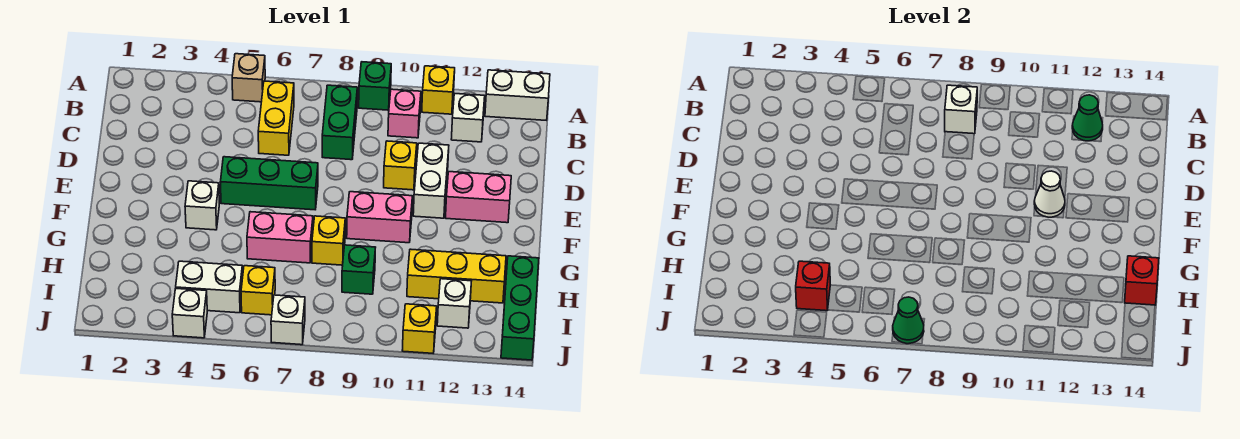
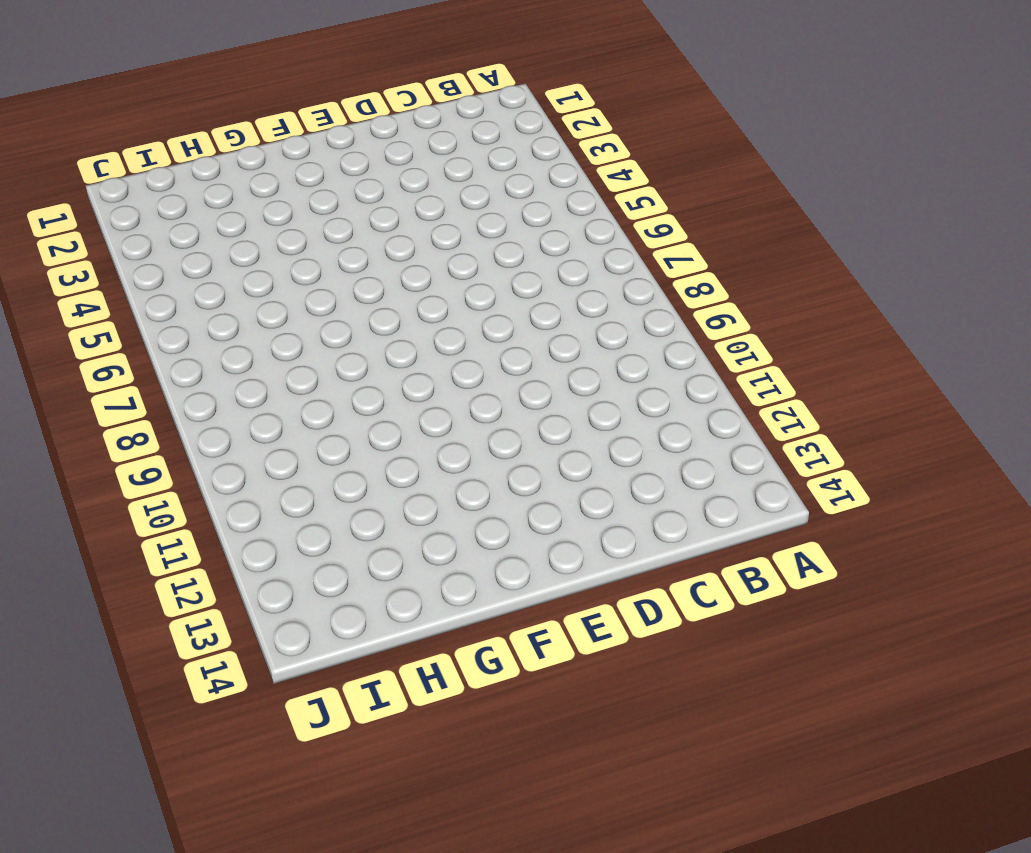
none -> tan brick A5 level 1
none -> green brick A9 level 1
none -> yellow brick A11 level 1
none -> white brick A13:A14 level 1

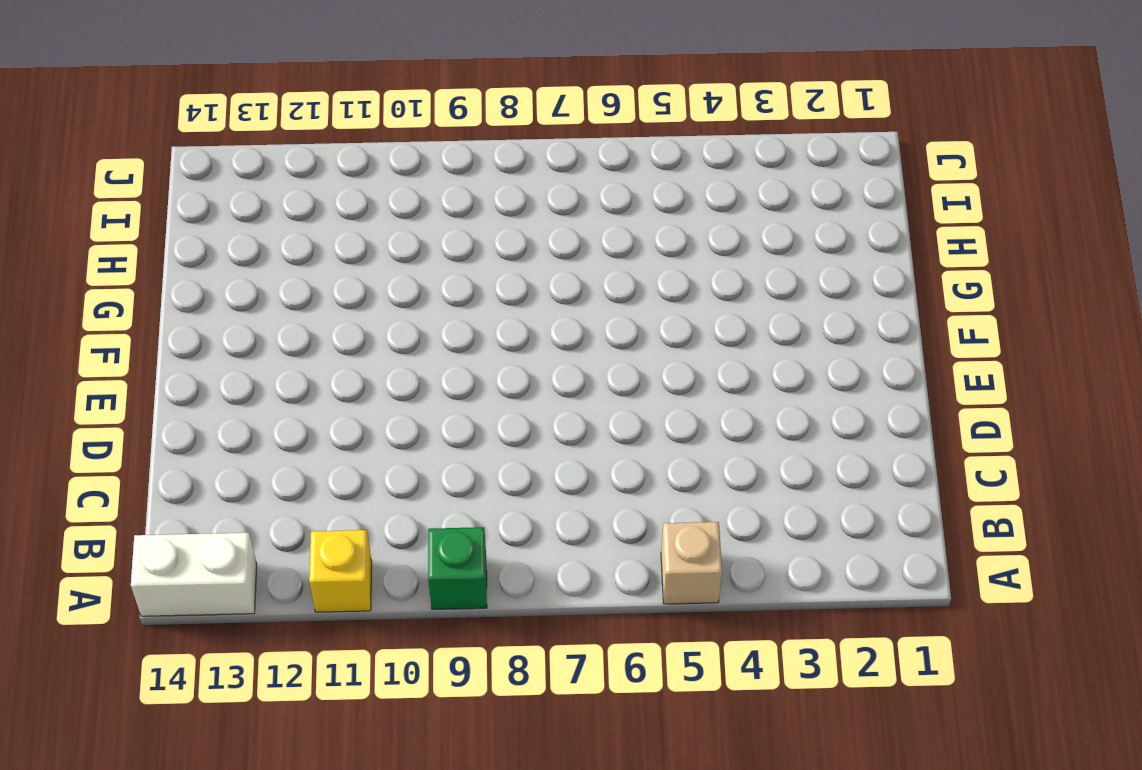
none -> yellow brick B6:C6 level 1
none -> green brick B8:C8 level 1
none -> pink brick B10 level 1
none -> white brick B12 level 1

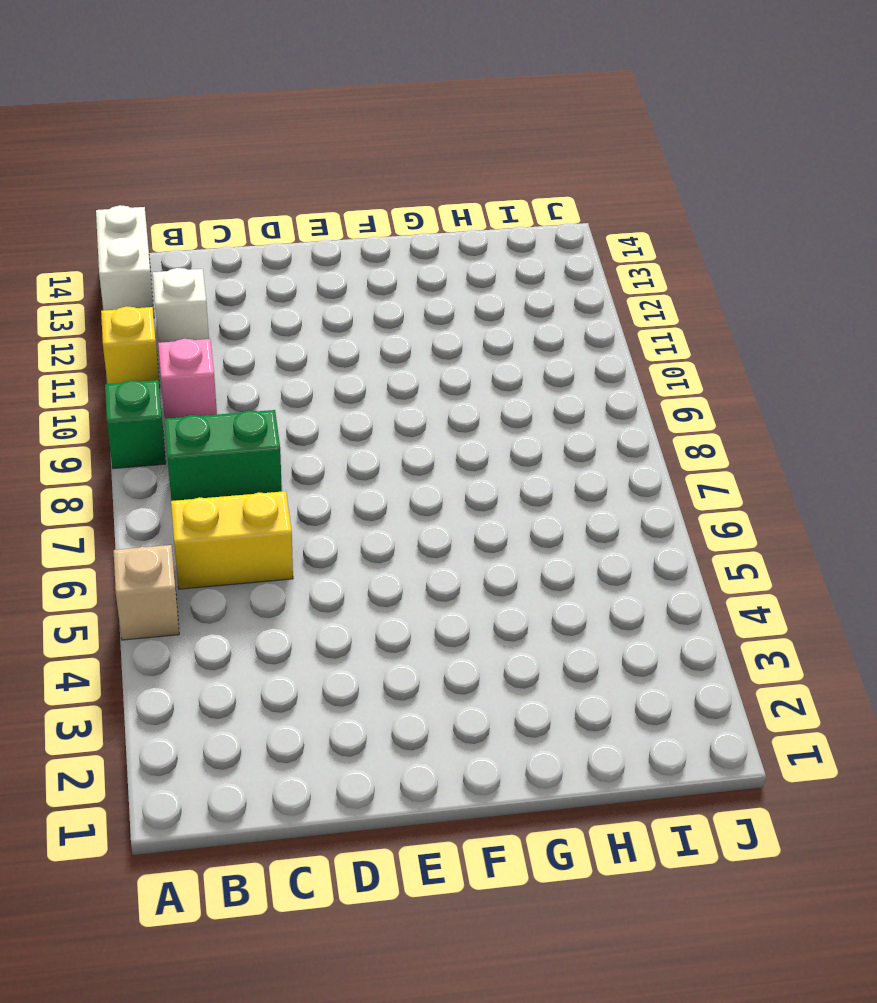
none -> yellow brick D10 level 1
none -> white brick D11:E11 level 1
none -> green brick E5:E7 level 1
none -> pink brick E12:E13 level 1

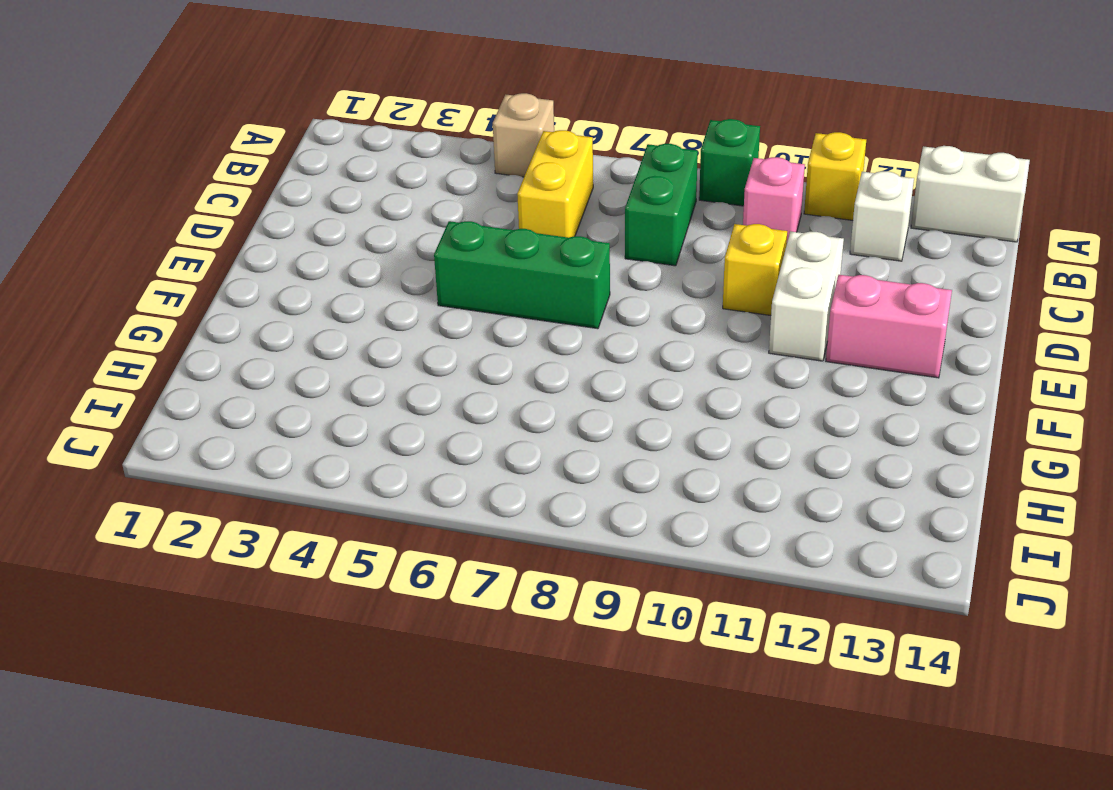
none -> white brick F4 level 1
none -> pink brick F9:F10 level 1
none -> pink brick G6:G7 level 1
none -> yellow brick G8 level 1

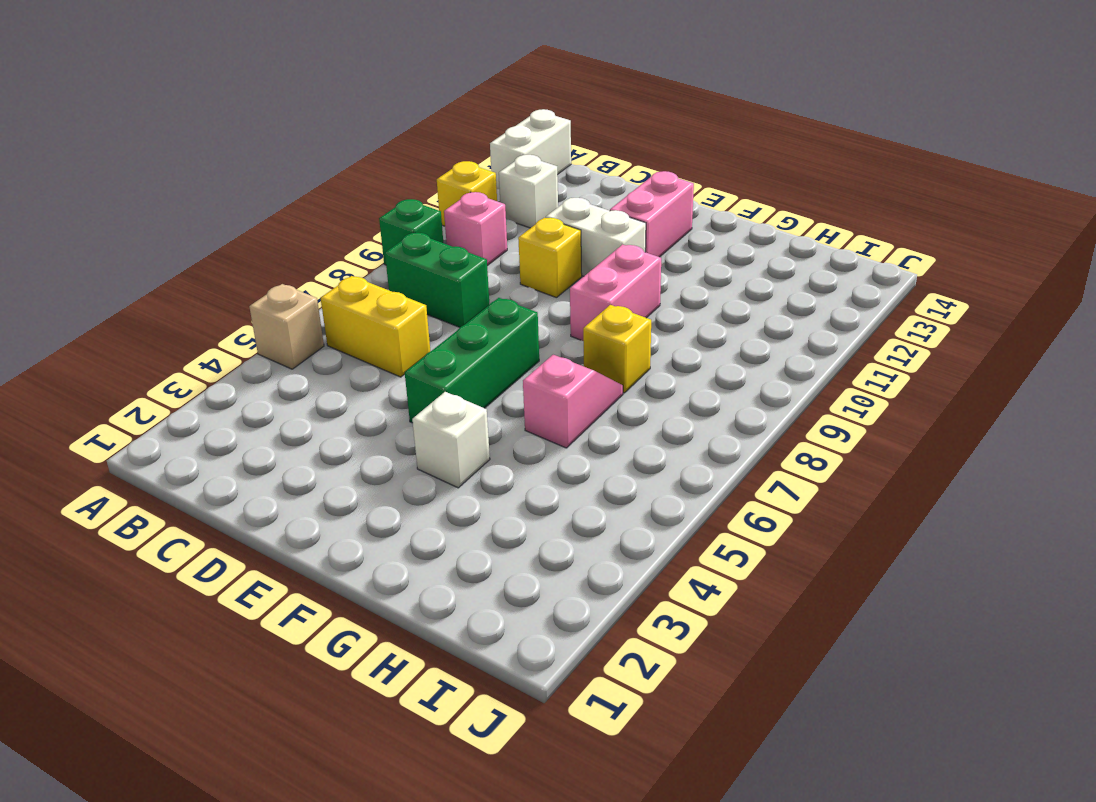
pink slope G6:G7 level 1 top 6 -> pink brick G6:G7 level 1
none -> green brick H9 level 1
none -> yellow brick H11:H13 level 1
none -> green brick H14:J14 level 1
none -> white brick I4:I5 level 1

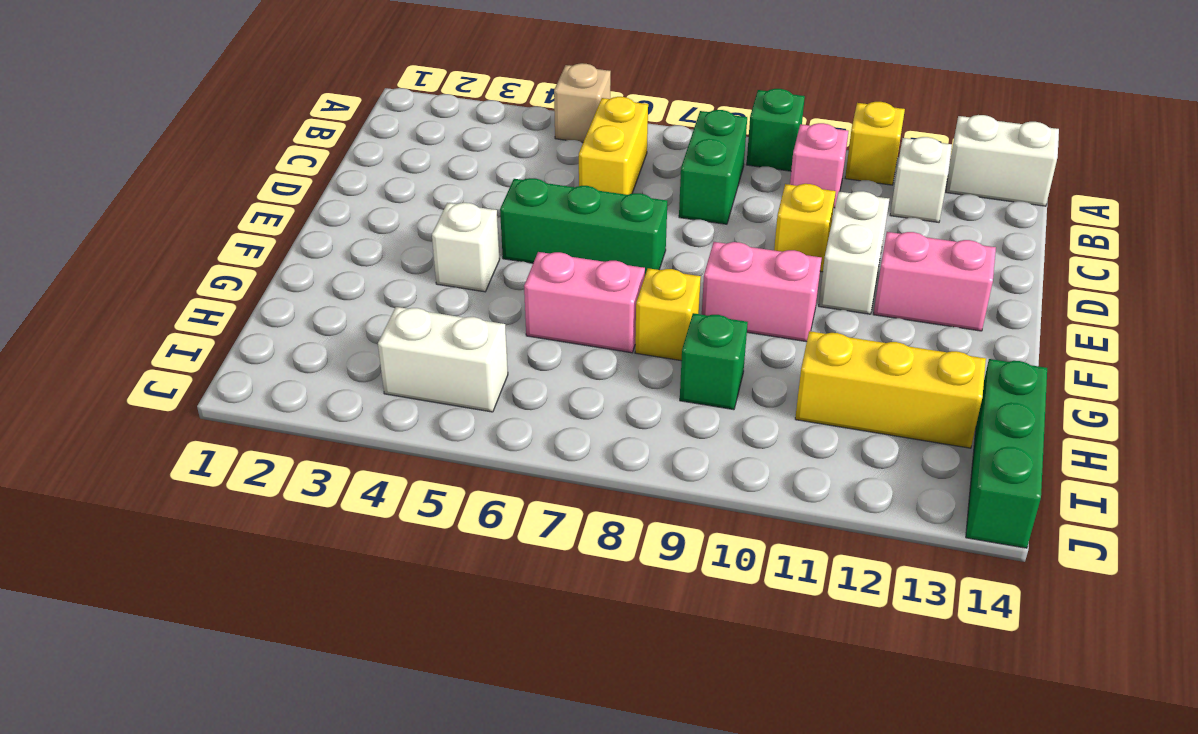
none -> yellow brick I6 level 1
none -> white brick I12 level 1
none -> white brick J4 level 1
none -> white brick J7 level 1

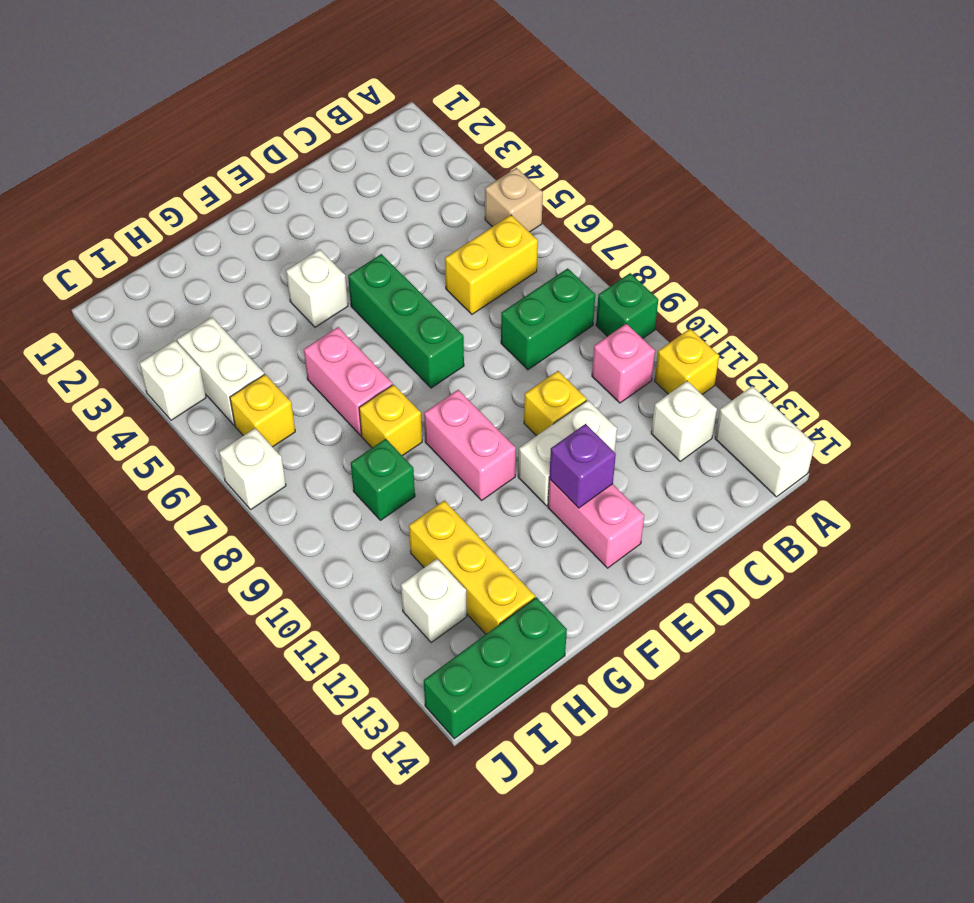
purple brick E12 level 2 -> none
none -> yellow brick J11 level 1
none -> white brick B8 level 2
none -> green cone B12 level 2
none -> white cone E11 level 2

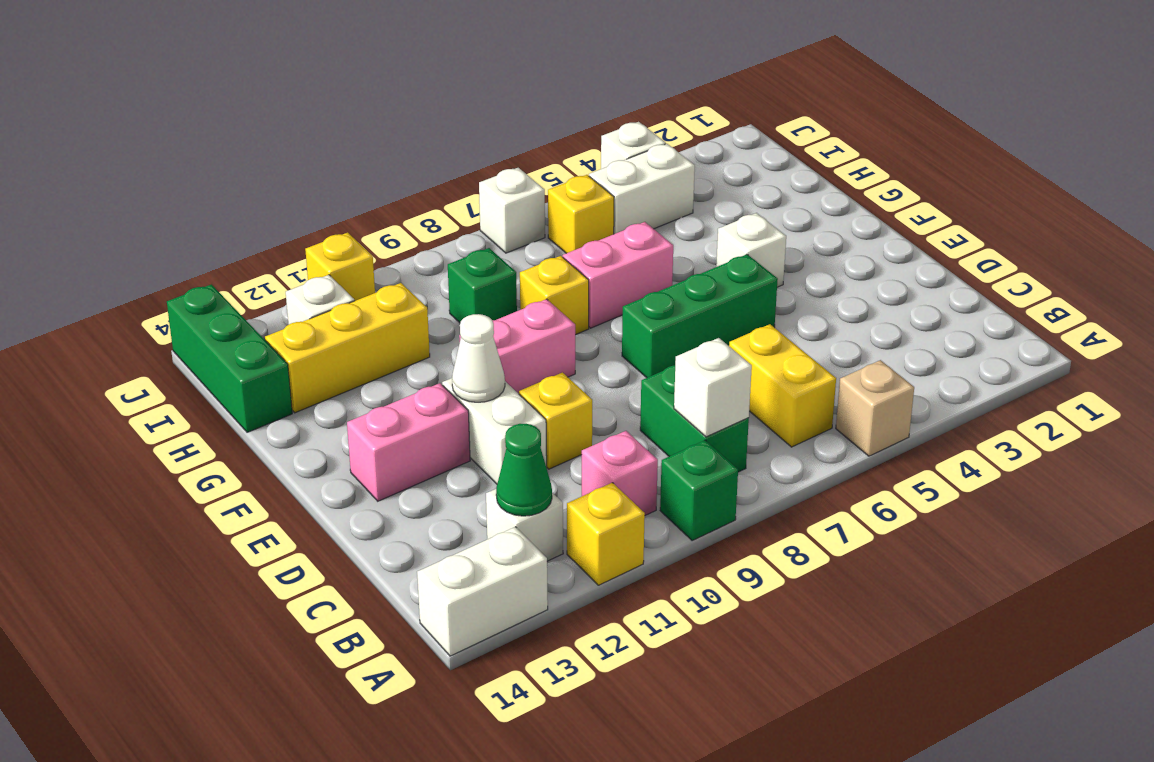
none -> red brick H14 level 2
none -> red brick I4 level 2
none -> green cone J7 level 2

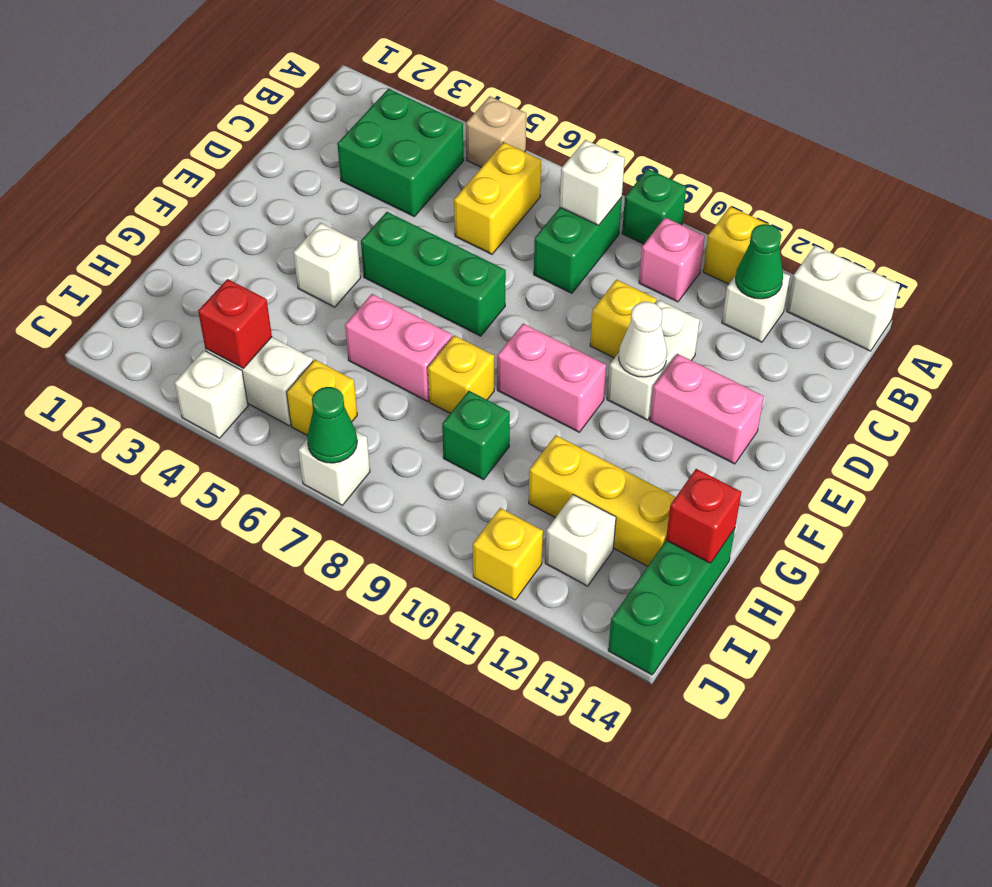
green brick B3:C4 level 1 -> none

